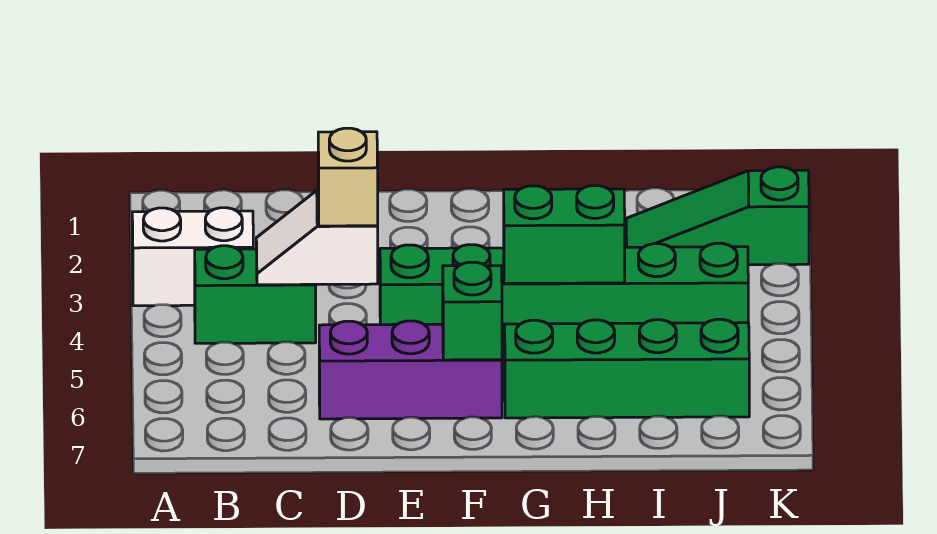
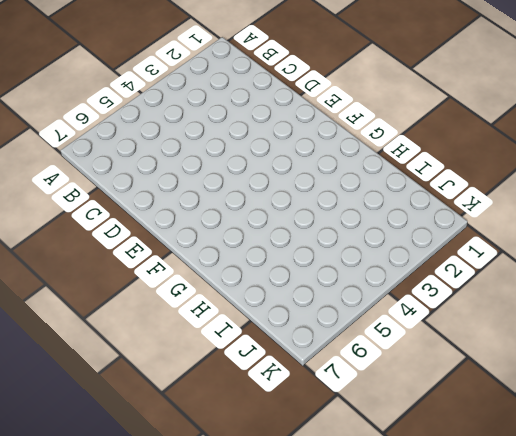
none -> white brick A3:B3 level 1
none -> green brick B4:C4 level 1

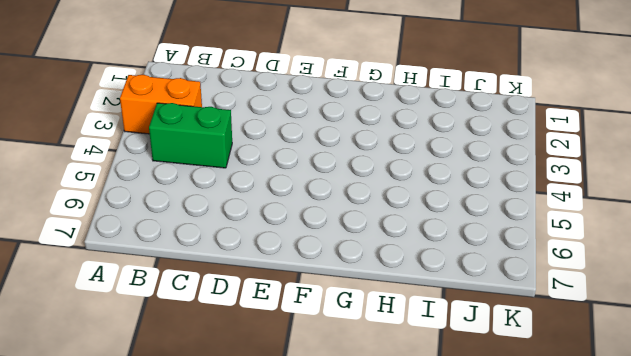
orange brick A3:B3 level 1 -> white brick A3:B3 level 1
none -> purple brick D6:F6 level 1
none -> green brick E4:J4 level 1

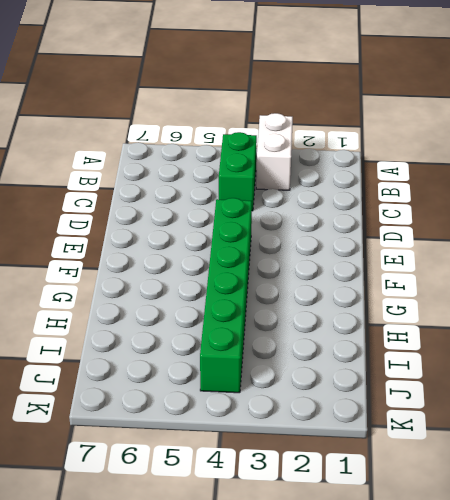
none -> purple brick D6:F6 level 1
none -> green brick G6:J6 level 1

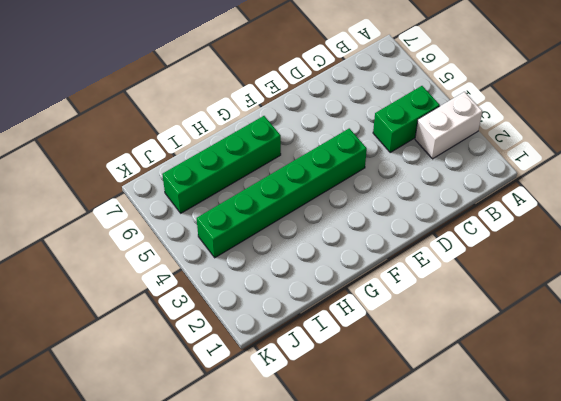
none -> purple brick D6:F6 level 1
none -> green slope I2:K2 level 1 top K

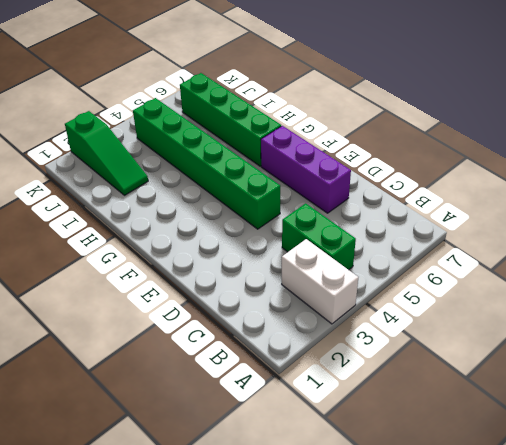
none -> white slope C4:D4 level 2 top D
none -> green brick F6 level 2

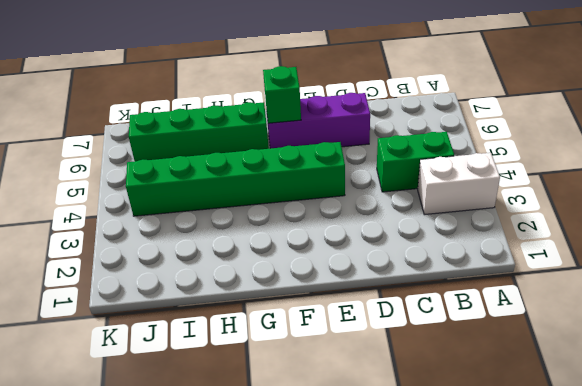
none -> green slope I2:K2 level 1 top K
none -> white slope C4:D4 level 2 top D

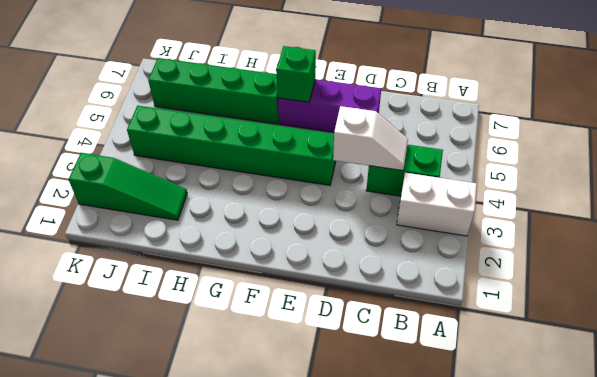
none -> green brick G4:H4 level 2
none -> tan brick D4 level 3

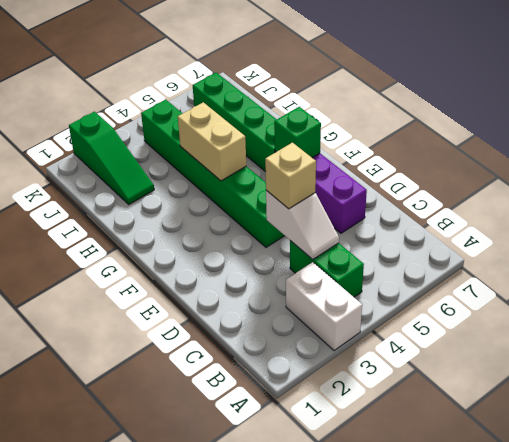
tan brick G4:H4 level 2 -> green brick G4:H4 level 2

